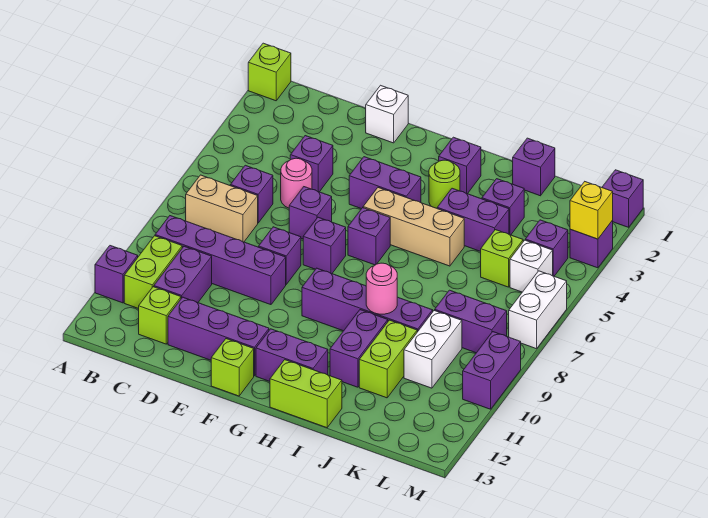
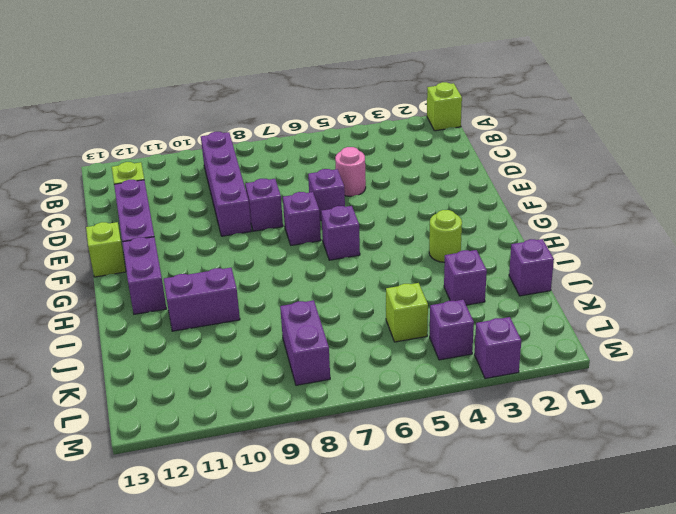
none -> purple brick A11 level 1
none -> tan brick B7:C7 level 1
none -> lime brick B10:B11 level 1
none -> purple brick C6 level 1

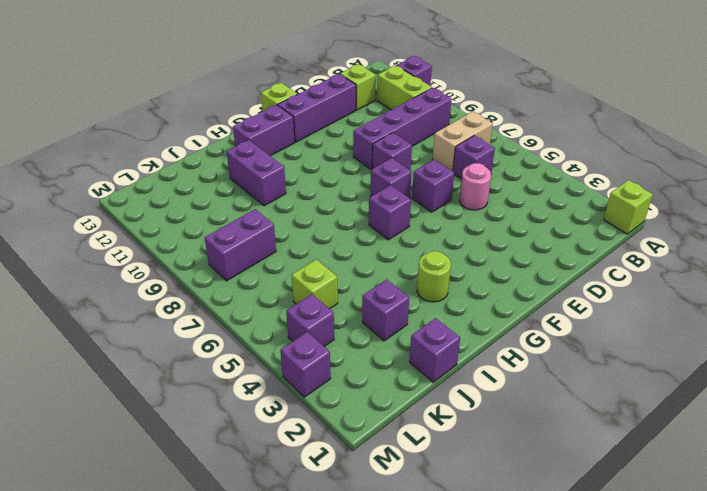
none -> purple brick C10:C11 level 1
none -> purple brick D4 level 1
none -> white brick E1 level 1
none -> purple brick F4:G4 level 1

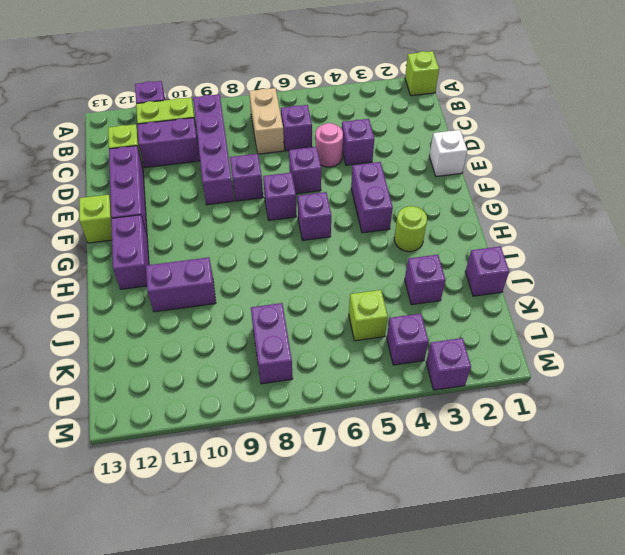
none -> tan brick G5:I5 level 1
none -> purple brick G9:J9 level 1
none -> purple brick H2 level 1
none -> lime brick H13:I13 level 1

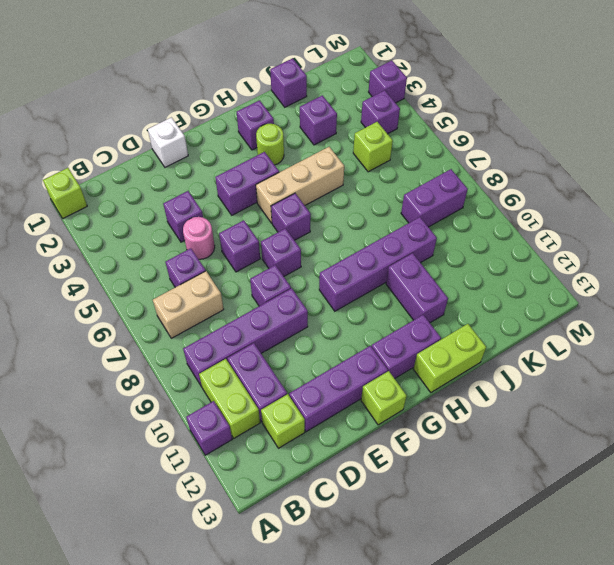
none -> purple brick I4:J4 level 1
none -> lime brick J10:J11 level 1
none -> white brick K9:K10 level 1
none -> white brick L5 level 1

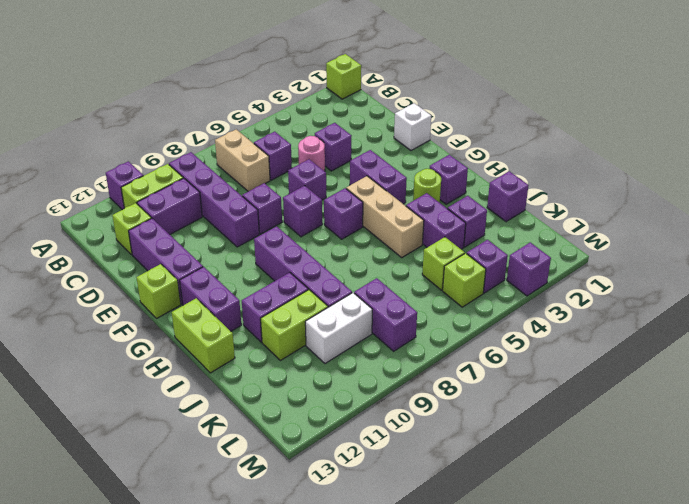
lime brick L5 level 1 -> white brick L5 level 1
none -> purple brick M1 level 1
none -> white brick M6:M7 level 1
none -> purple brick M9:M10 level 1
none -> pink round brick I9 level 2

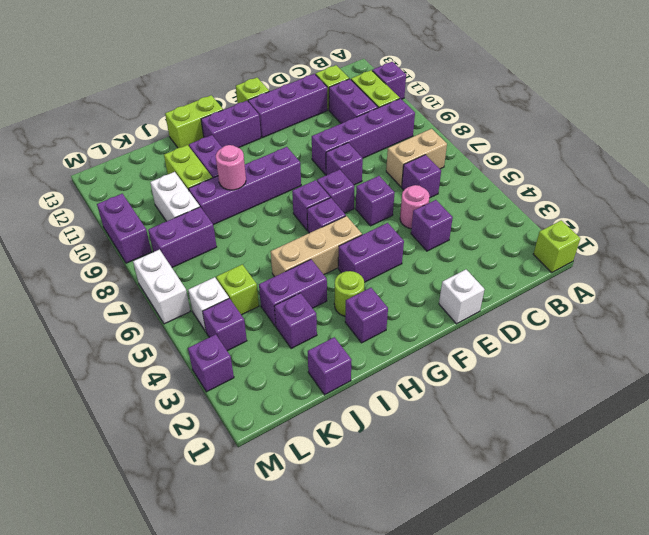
purple brick G7 level 1 -> purple brick M1 level 1
none -> yellow brick M3 level 2

